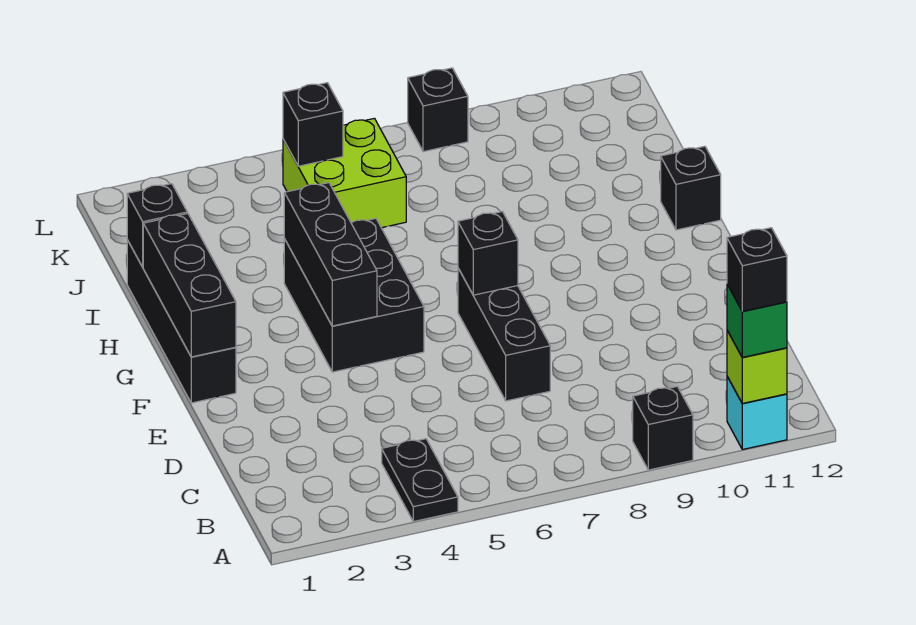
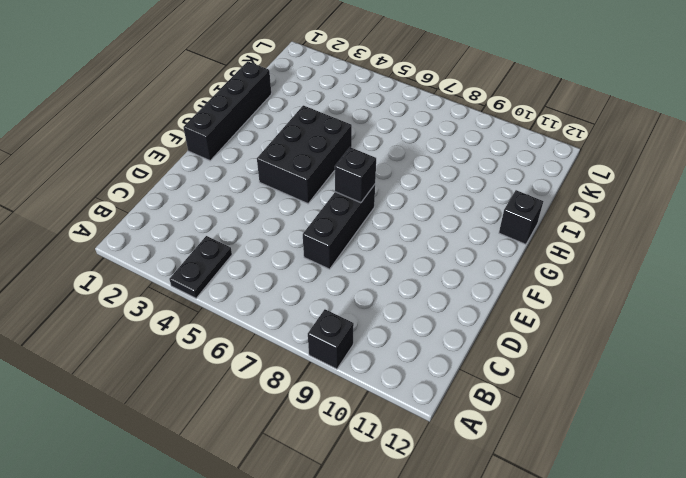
none -> cyan brick A11 level 1
none -> lime brick J5:K6 level 1
none -> black brick L8 level 1

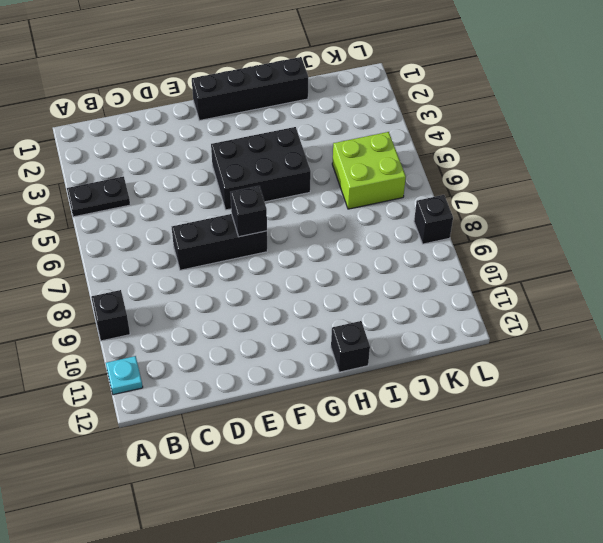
cyan plate A11 level 1 -> cyan brick A11 level 1
none -> lime brick A11 level 2
none -> black brick F1:H1 level 2
none -> black brick F4:H4 level 2

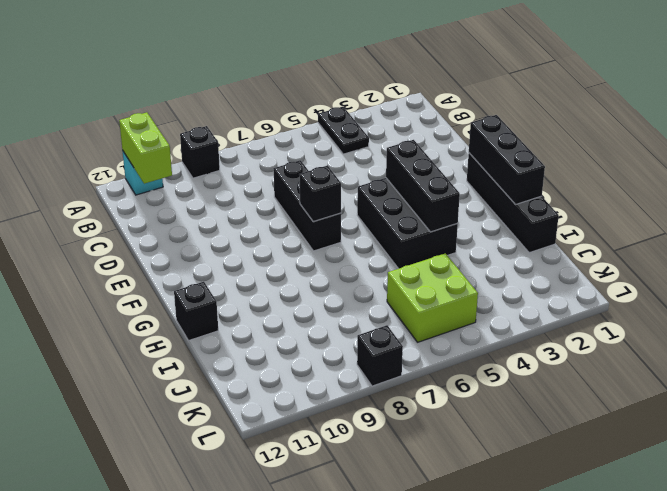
lime brick A11:B11 level 2 -> lime brick A11 level 2
none -> black brick I1 level 2
none -> black brick K5 level 2
none -> green brick A11 level 3

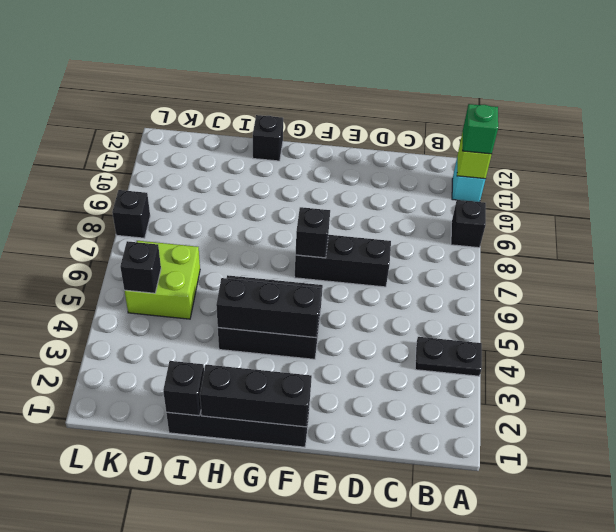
none -> black brick A11 level 4

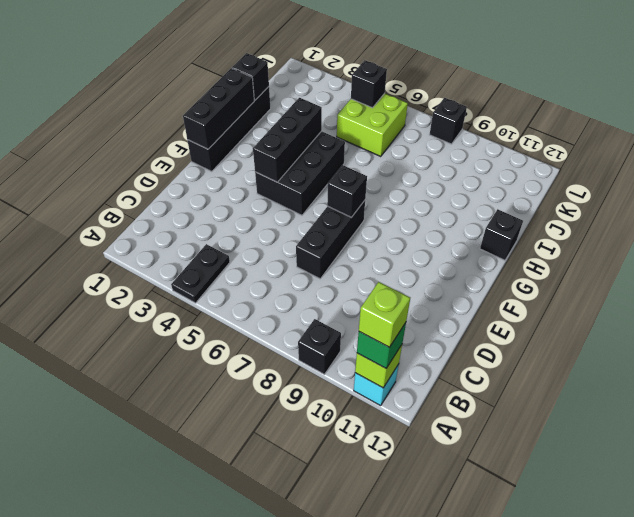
lime brick A11 level 4 -> black brick A11 level 4

